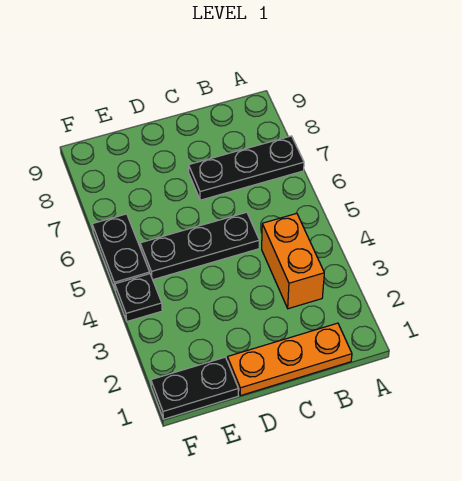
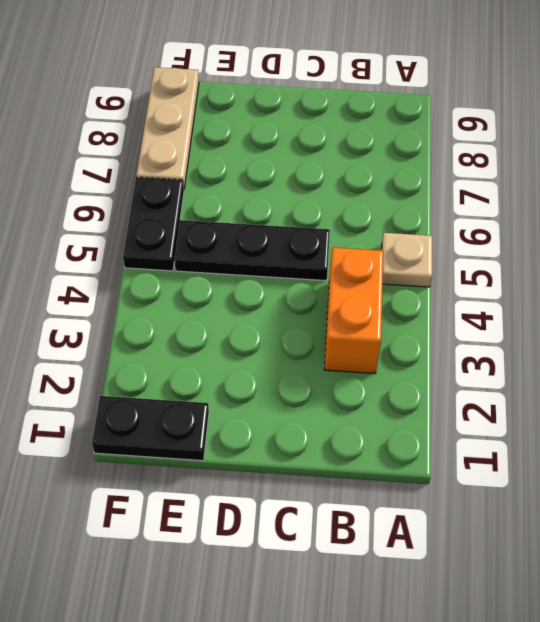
tan plate A5 level 1 -> none
tan plate F7:F9 level 1 -> none
none -> black plate A7:C7 level 1
none -> orange plate B1:D1 level 1

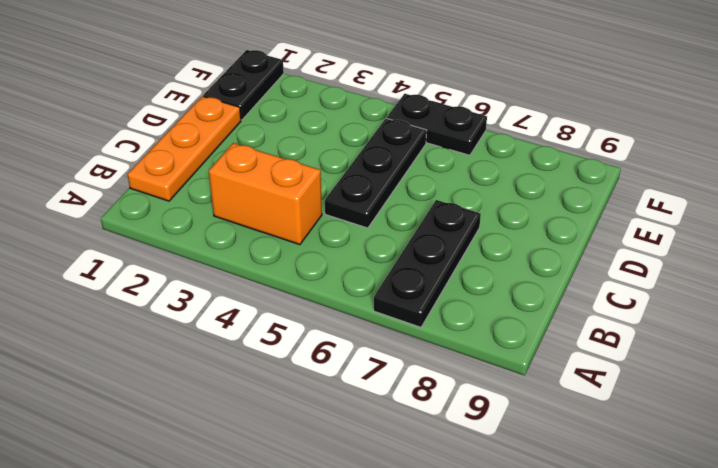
none -> black plate F4 level 1

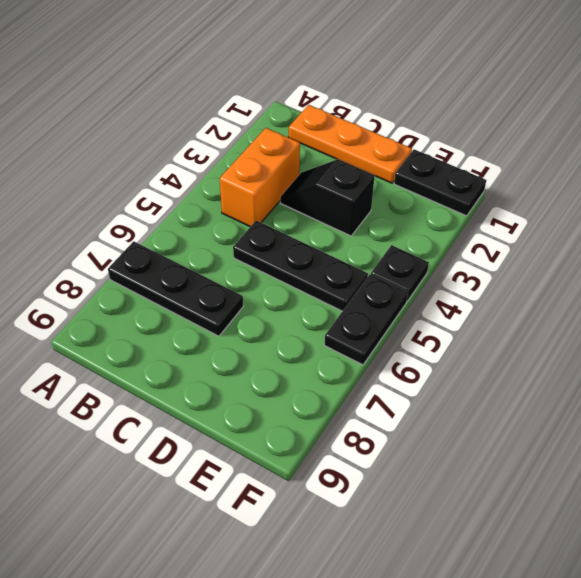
black slope C3:D3 level 1 top D -> none

